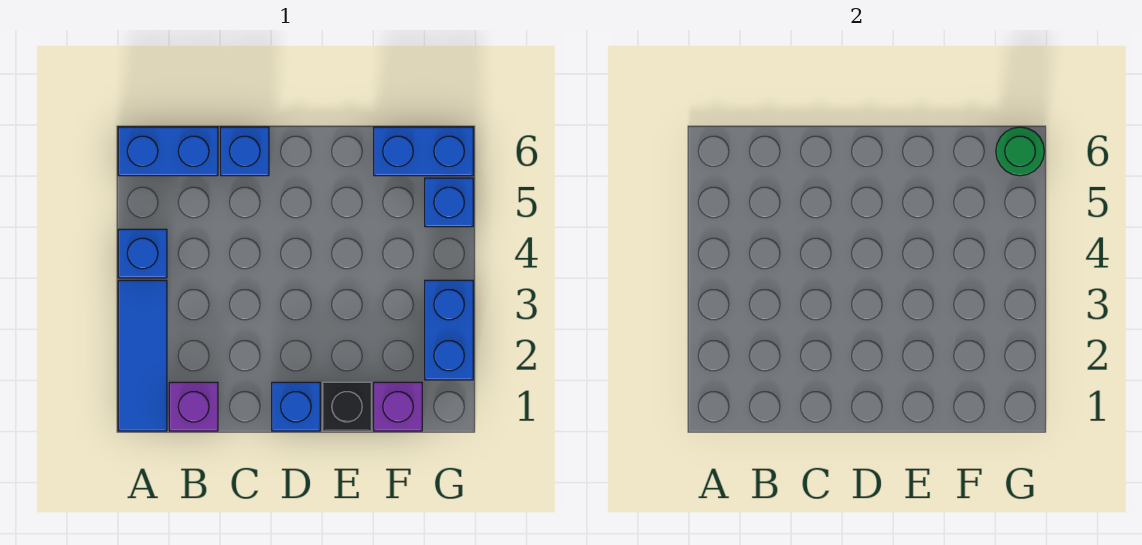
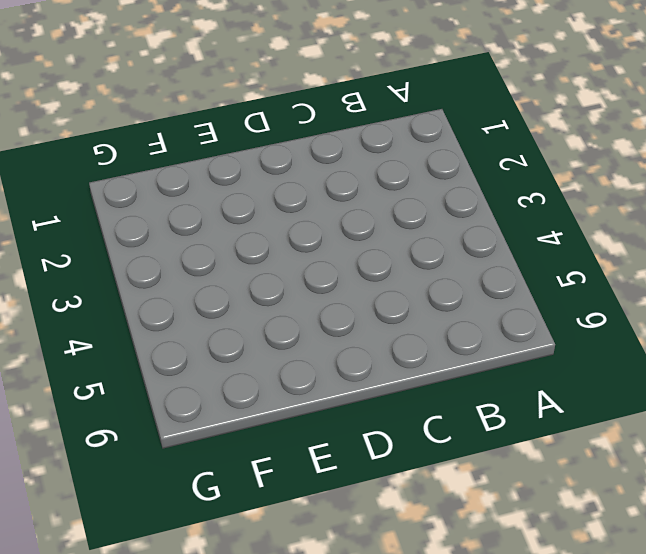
none -> blue tile A1:A3 level 1
none -> blue brick A4 level 1
none -> blue brick A6:B6 level 1

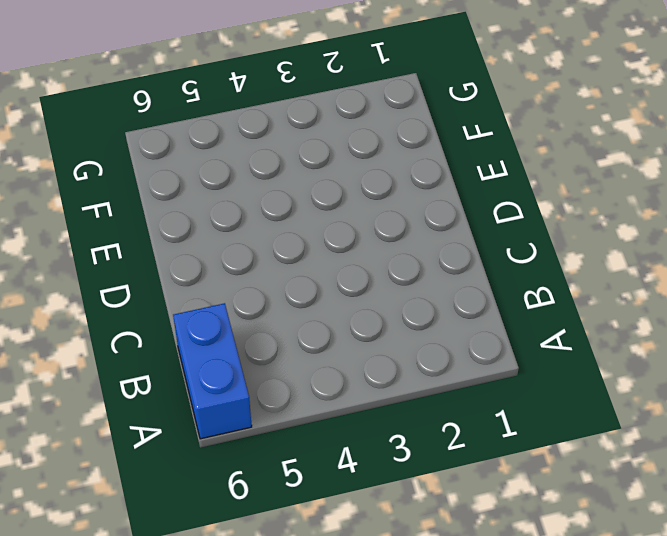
none -> blue tile A1:A3 level 1
none -> blue brick A4 level 1
none -> purple brick B1 level 1

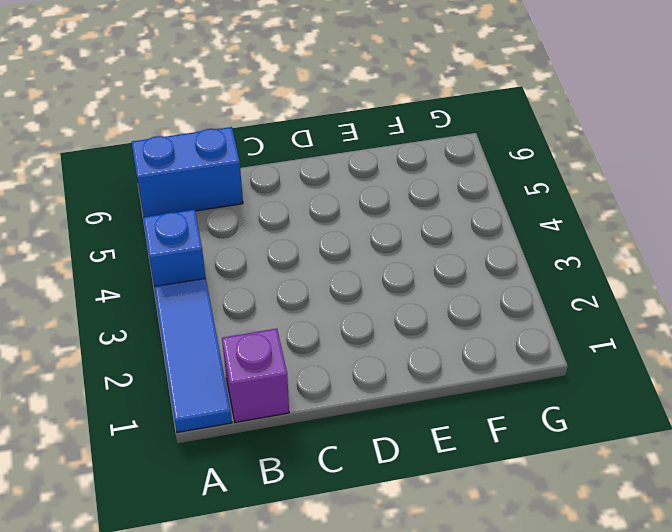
none -> blue brick C6 level 1
none -> blue brick D1 level 1
none -> black brick E1 level 1

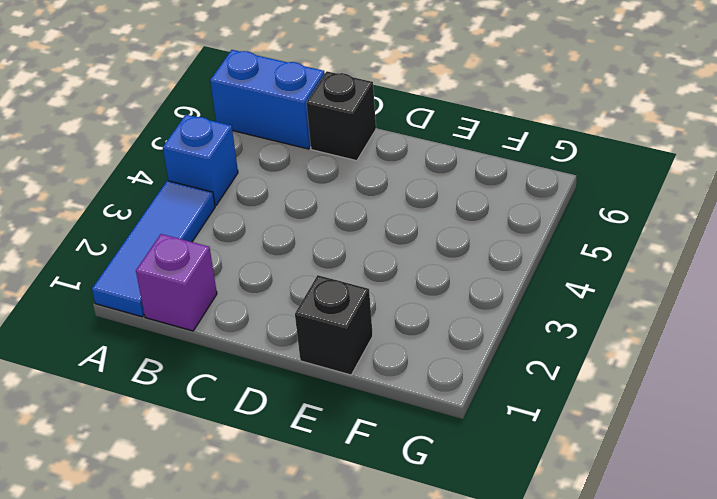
black brick C6 level 1 -> blue brick C6 level 1
none -> blue brick D1 level 1
none -> purple brick F1 level 1
none -> blue brick F6:G6 level 1

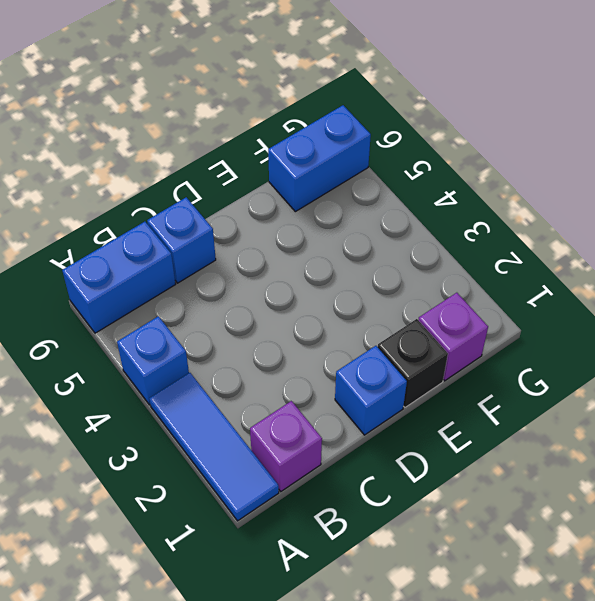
none -> blue brick G2:G3 level 1
none -> blue brick G5 level 1
none -> green round brick G6 level 2

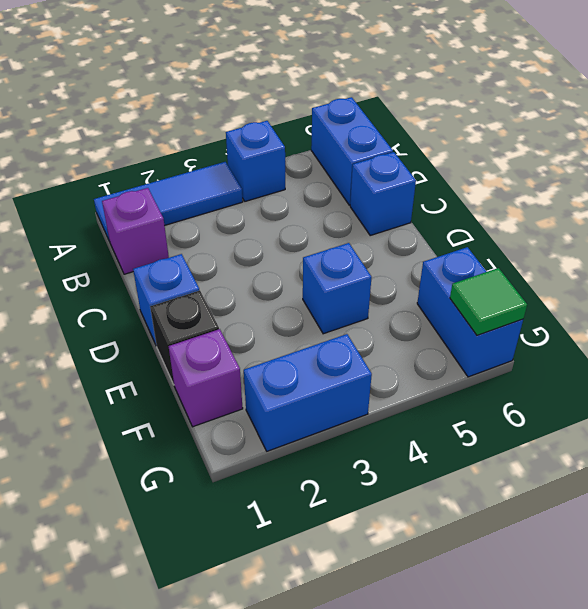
blue brick E4 level 1 -> blue brick G5 level 1
green tile G6 level 2 -> green round brick G6 level 2

